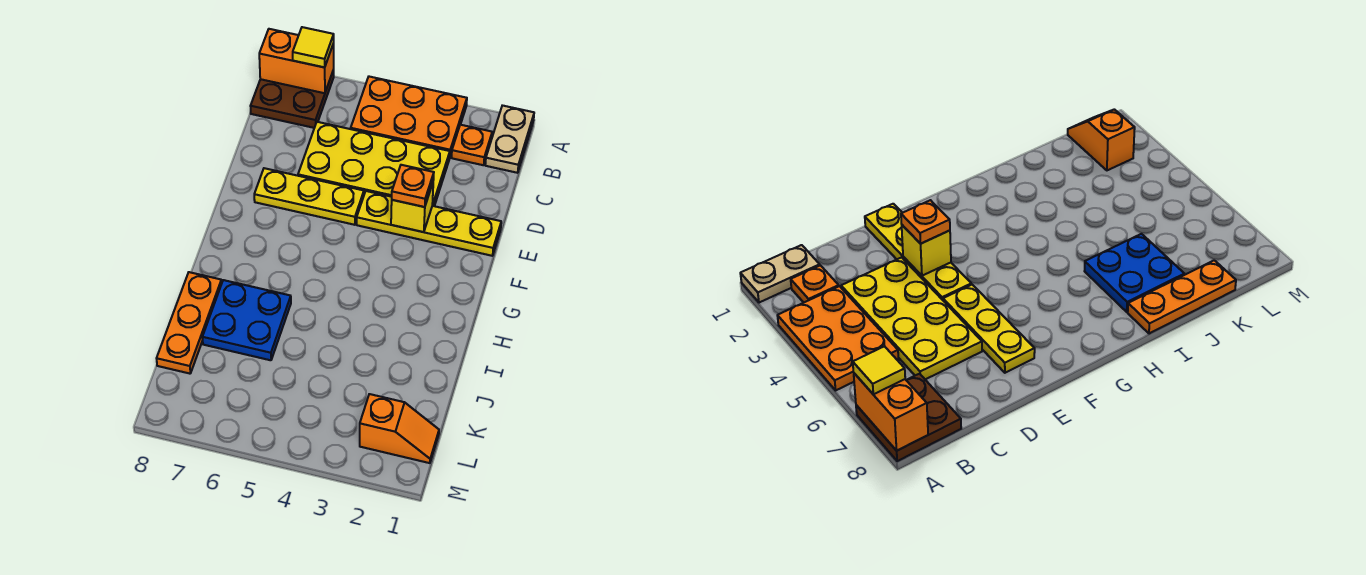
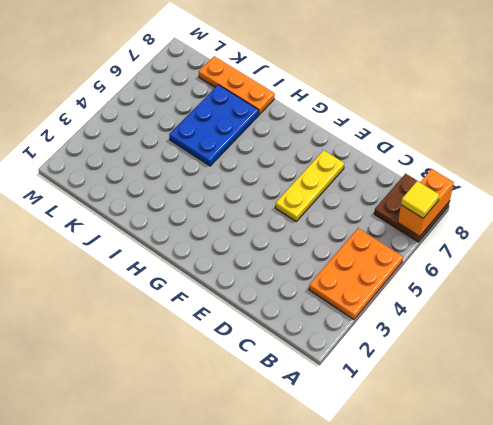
blue plate I5:J7 level 1 -> blue plate I6:J7 level 1
none -> tan plate A1:B1 level 1
none -> orange plate B2 level 1
none -> yellow plate C3:D6 level 1

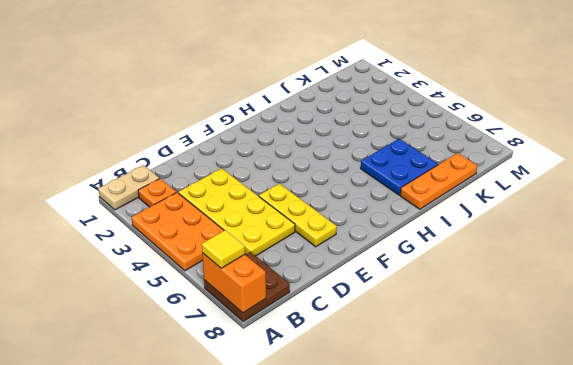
none -> yellow plate E1:E4 level 1
none -> orange slope L1:L2 level 1 top 2
none -> yellow brick E3 level 2

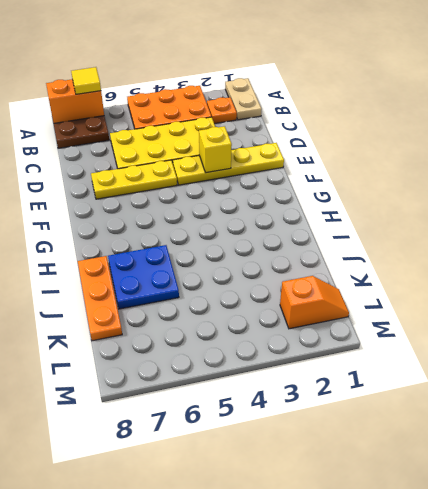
none -> orange plate E3 level 3

